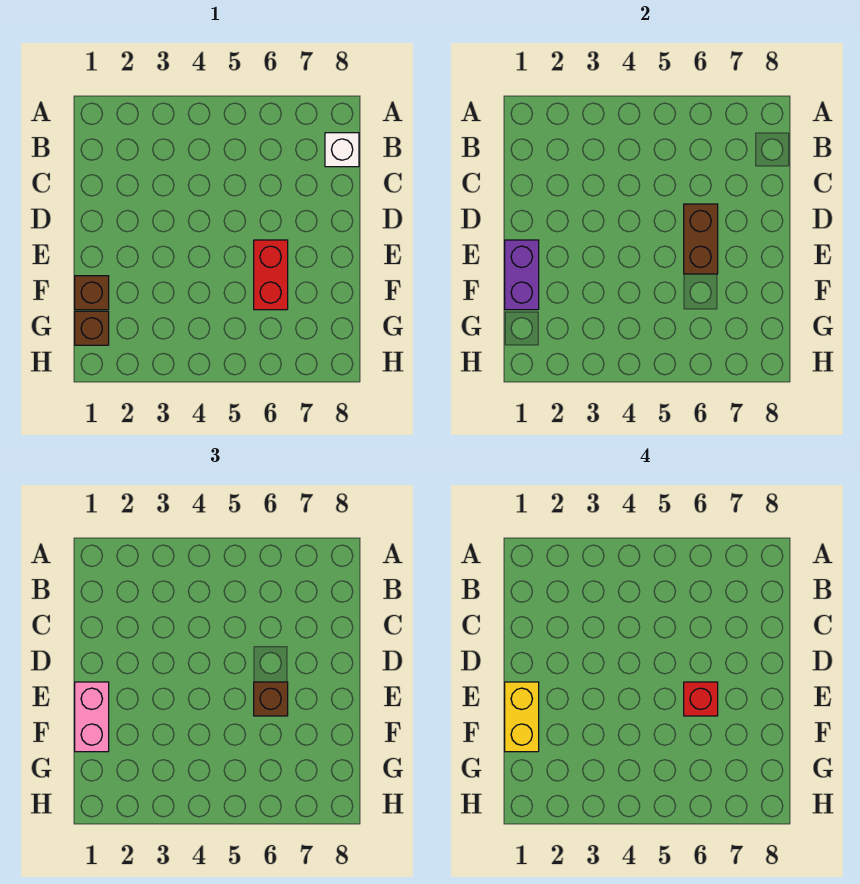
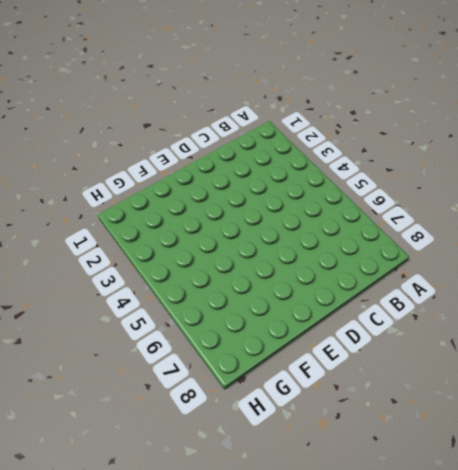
none -> white brick B8 level 1
none -> red brick E6:F6 level 1

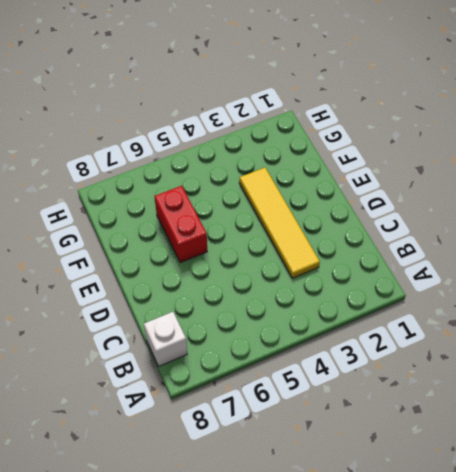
yellow tile C3:F3 level 1 -> none
none -> brown brick F1 level 1
none -> brown brick G1 level 1

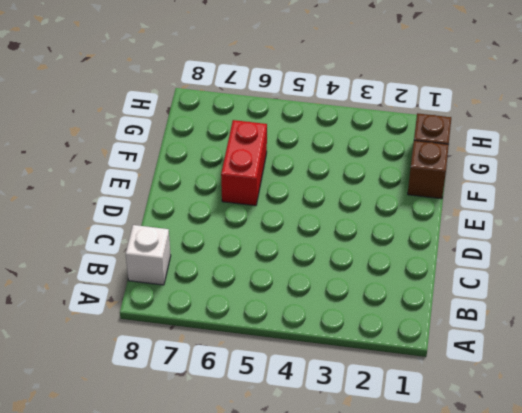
none -> brown brick D6:E6 level 2
none -> purple brick E1:F1 level 2

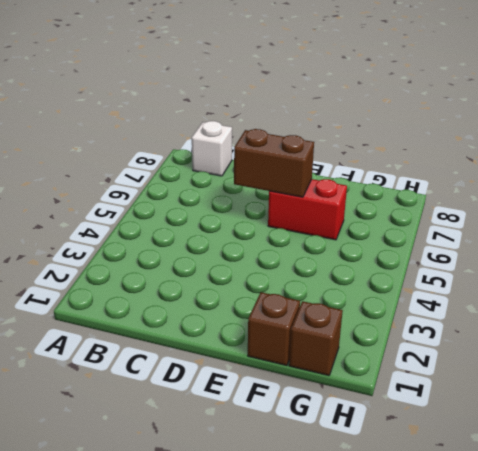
none -> purple brick E1:F1 level 2
none -> pink brick E1:F1 level 3

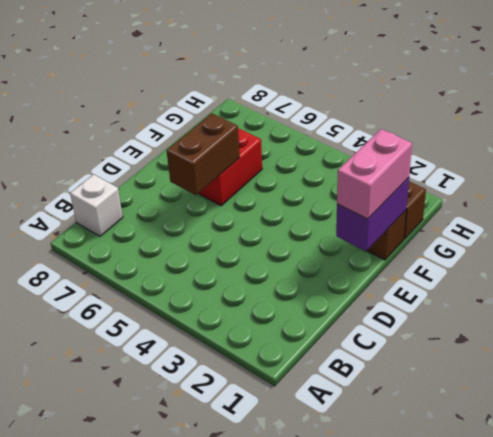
none -> brown brick E6 level 3
none -> yellow brick E1:F1 level 4

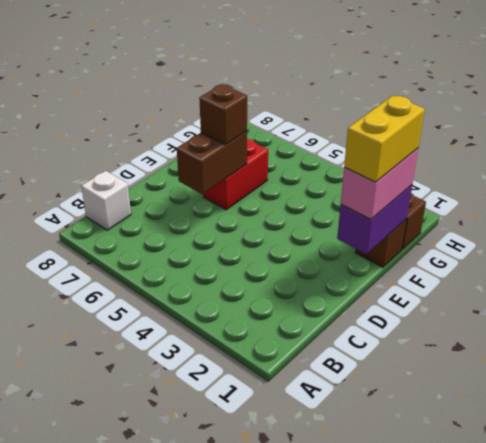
none -> red brick E6 level 4

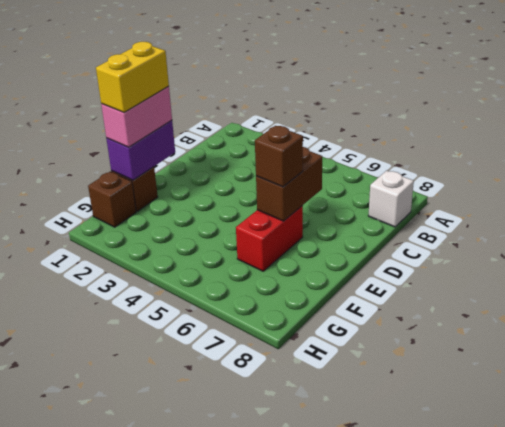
none -> red brick E6 level 4

